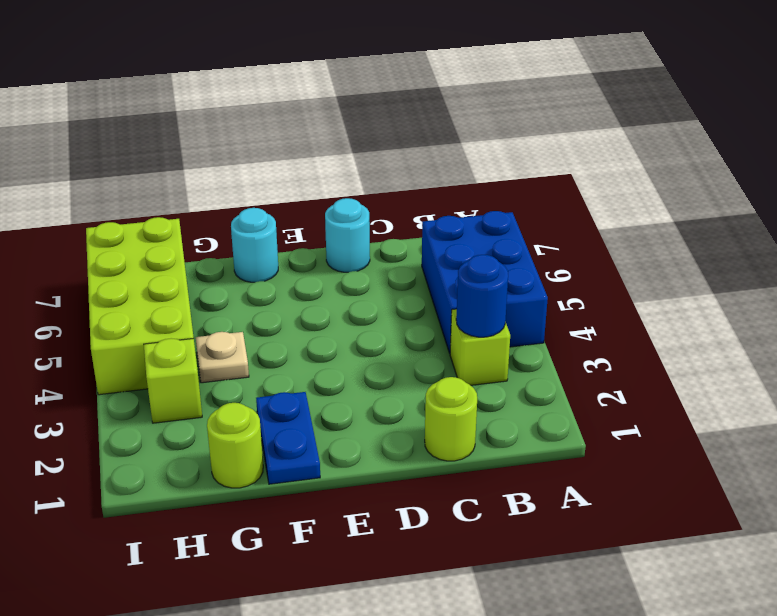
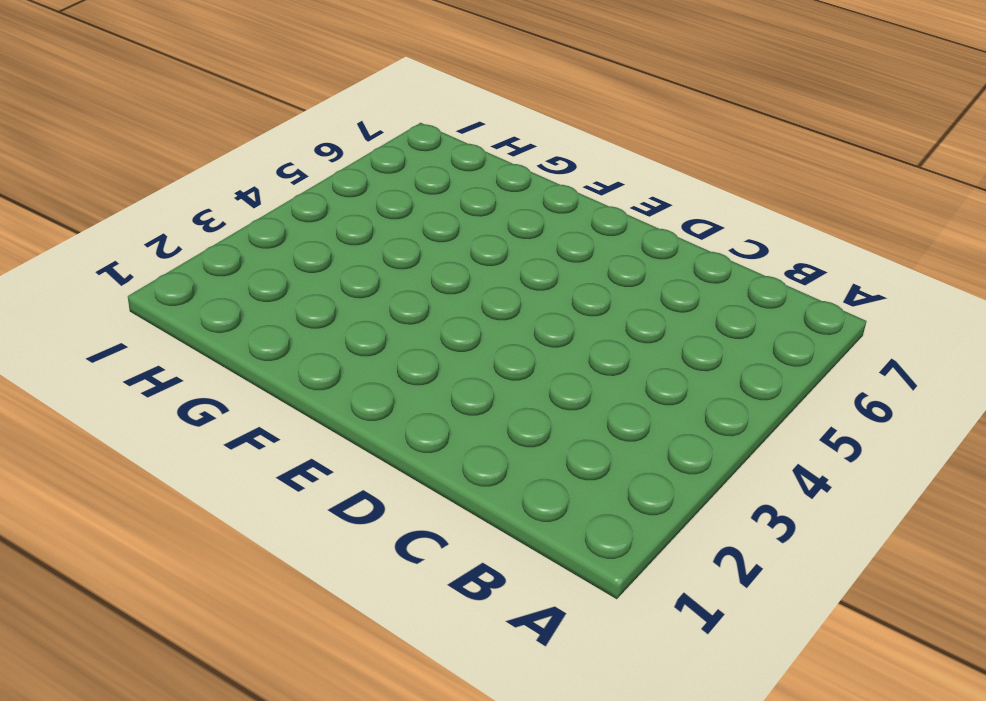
none -> blue brick A4:B6 level 1
none -> lime brick B3 level 1

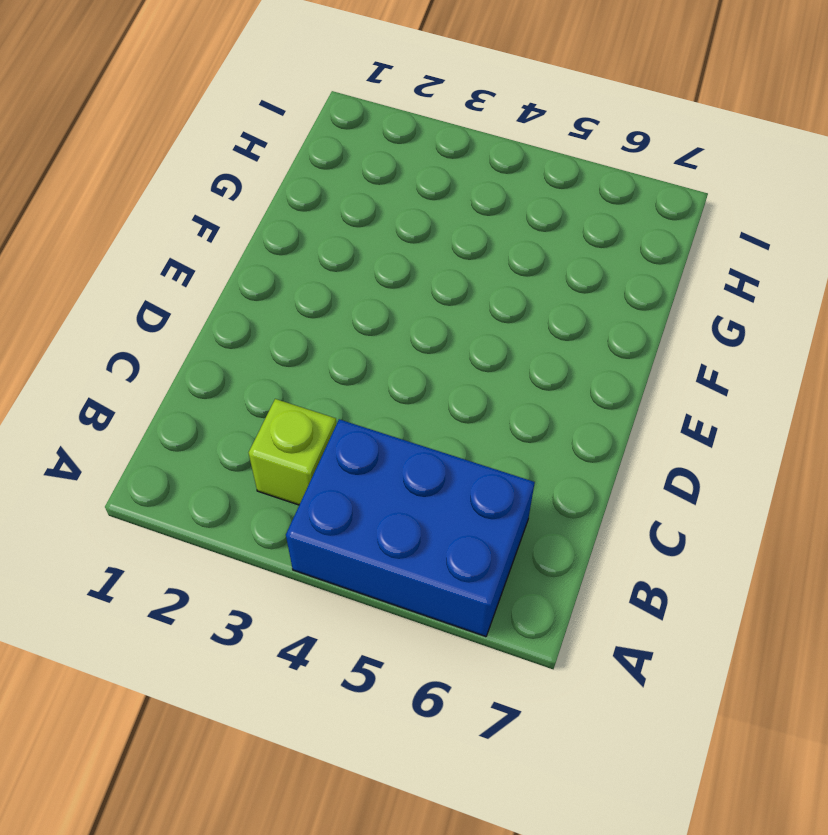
none -> lime round brick C1 level 1
none -> cyan round brick D7 level 1

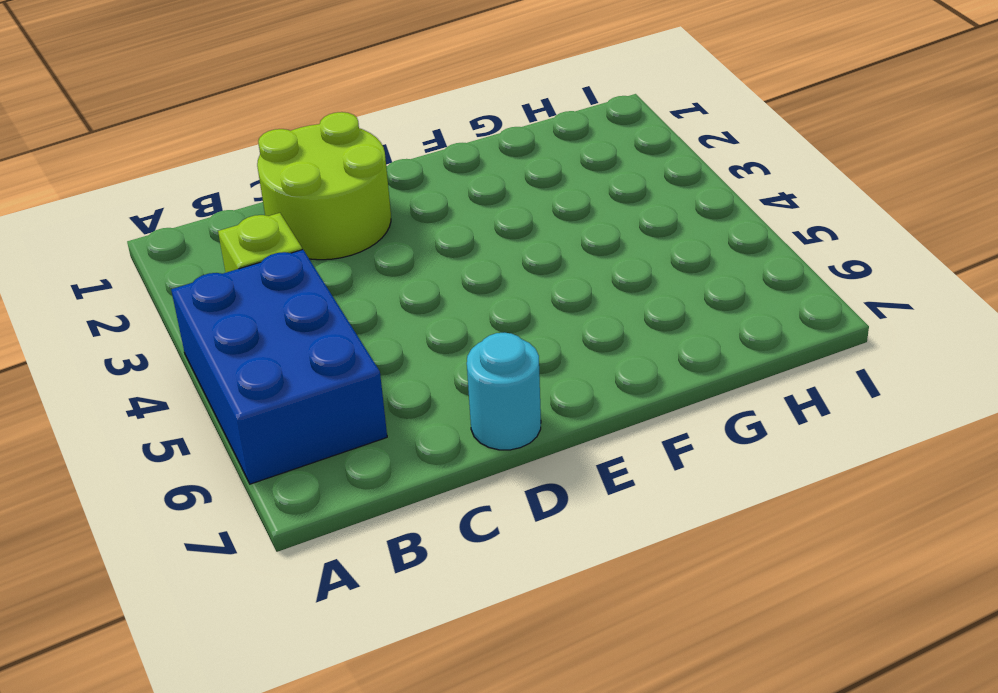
lime round brick C1:D2 level 1 -> lime round brick C1 level 1
none -> blue plate F1:F2 level 1
none -> cyan round brick F7 level 1

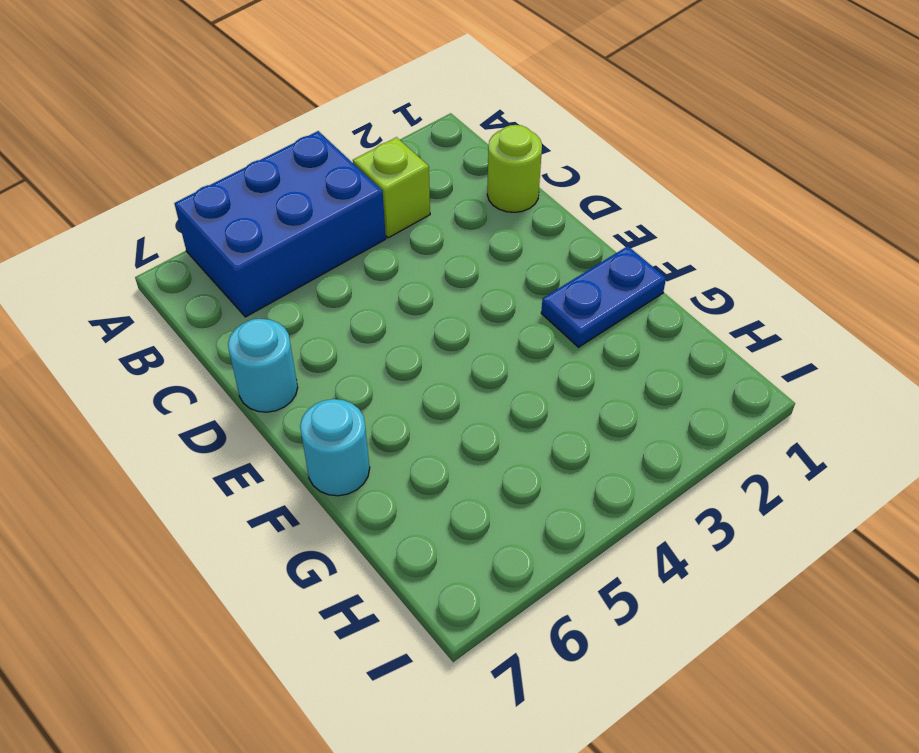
none -> lime round brick G1 level 1
none -> tan plate G4 level 1

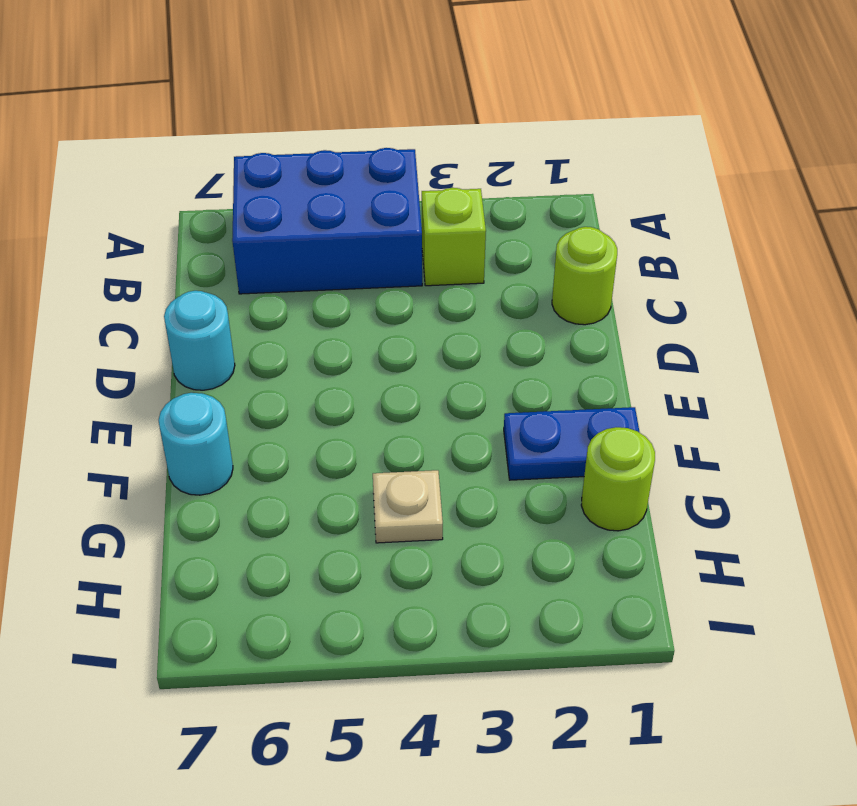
none -> lime brick H3 level 1
none -> lime brick H4:I7 level 1

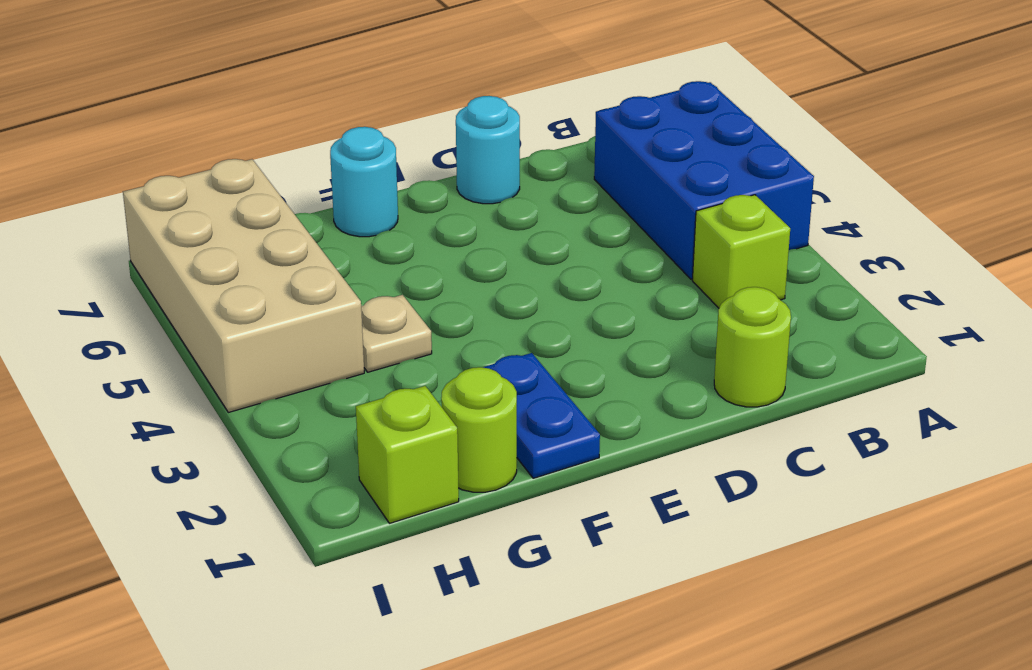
lime brick H1 level 1 -> lime brick H3 level 1
tan brick H4:I7 level 1 -> lime brick H4:I7 level 1
none -> blue round brick B3 level 2

